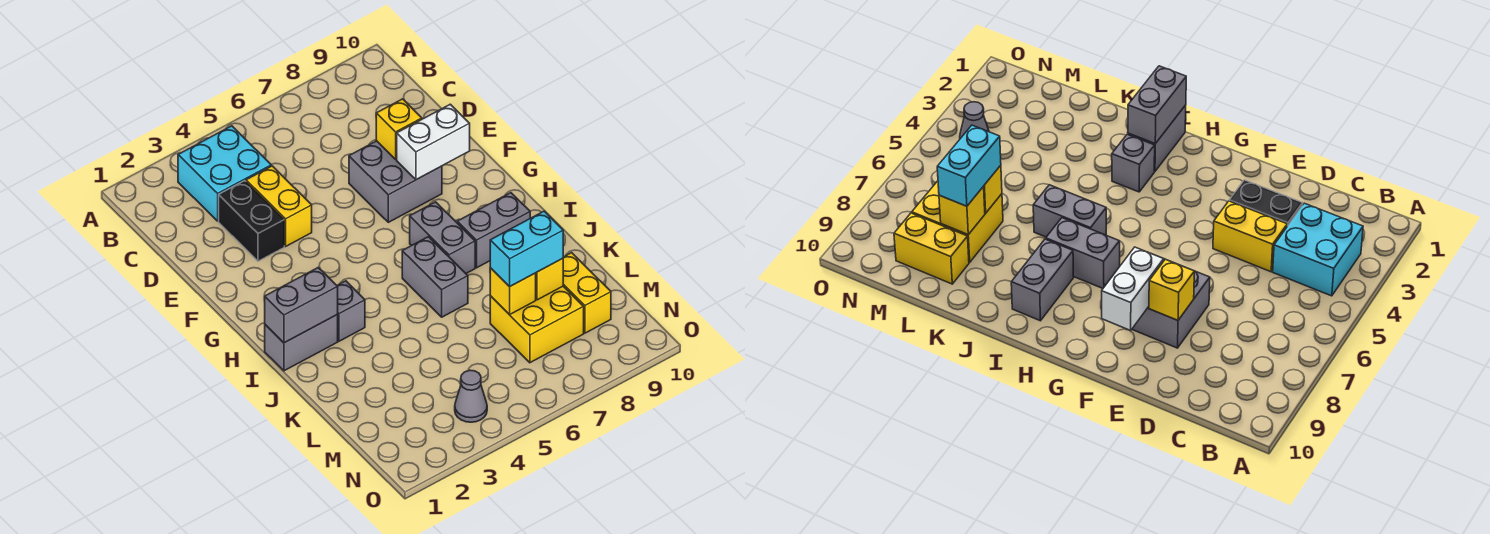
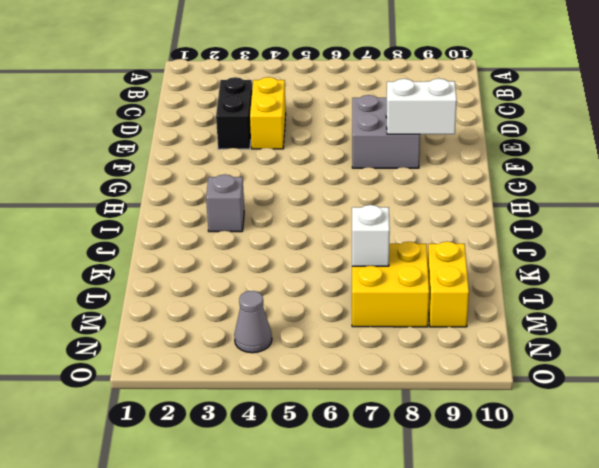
white brick L7 level 2 -> yellow brick L7 level 2
none -> cyan brick B3:C4 level 1
none -> grey brick H7:I7 level 1
none -> grey brick I1:I2 level 1

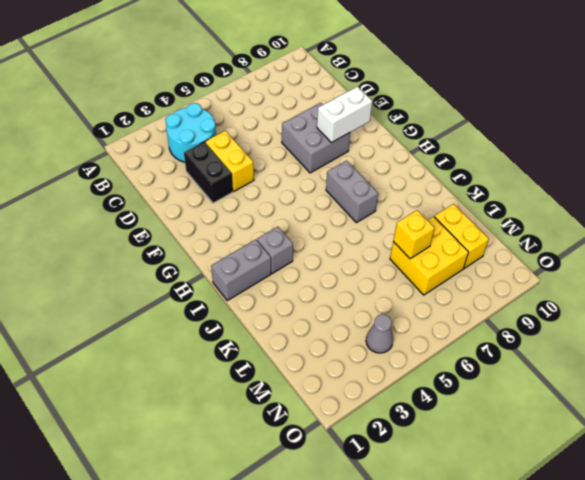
cyan round brick B3:C4 level 1 -> cyan brick B3:C4 level 1
none -> grey brick I6:J6 level 1
none -> grey brick I8:I9 level 1
none -> yellow brick E8 level 2

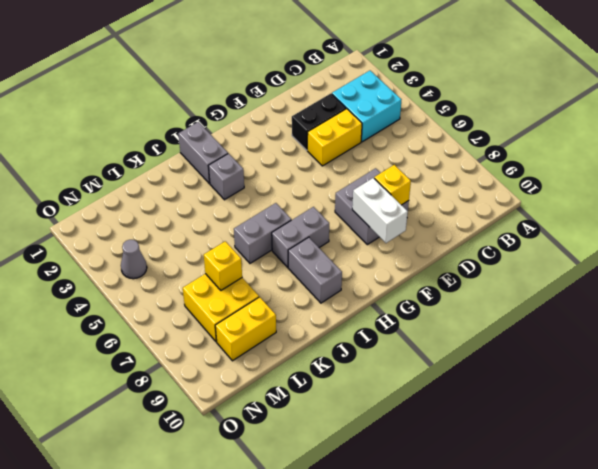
none -> grey brick I1:I2 level 2
none -> yellow brick L8 level 2
none -> cyan brick L7:L8 level 3

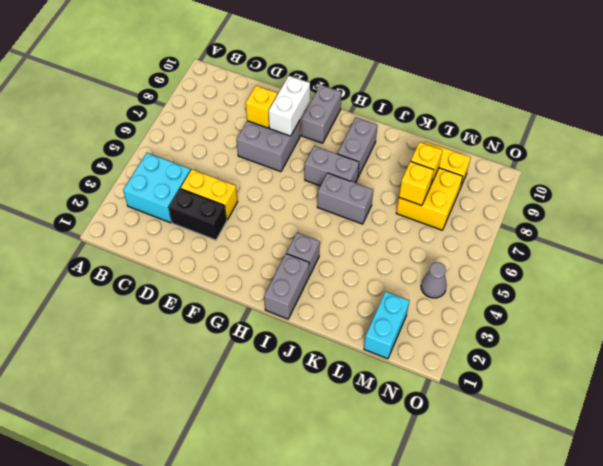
grey brick G9:G10 level 1 -> grey brick I1:I2 level 2
cyan brick M1:M2 level 1 -> cyan brick L7:L8 level 3

